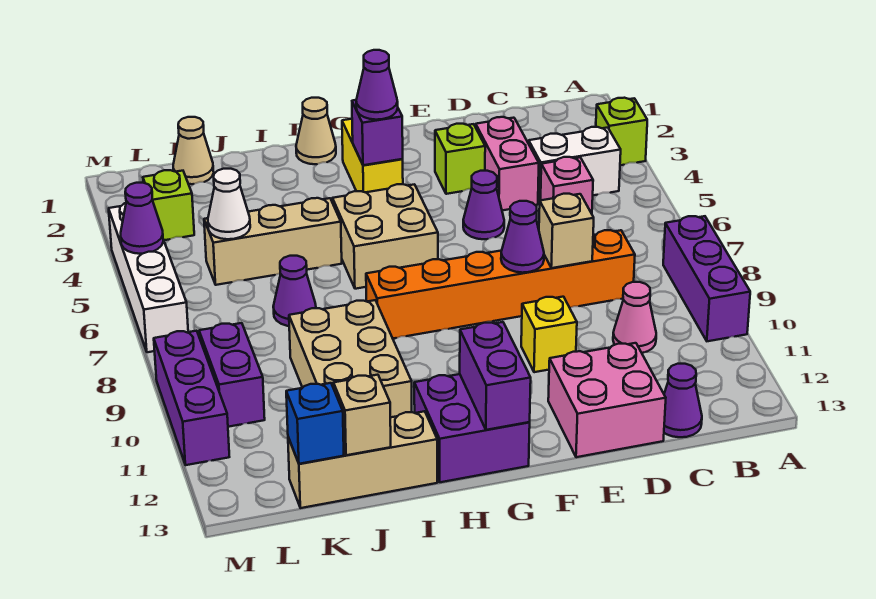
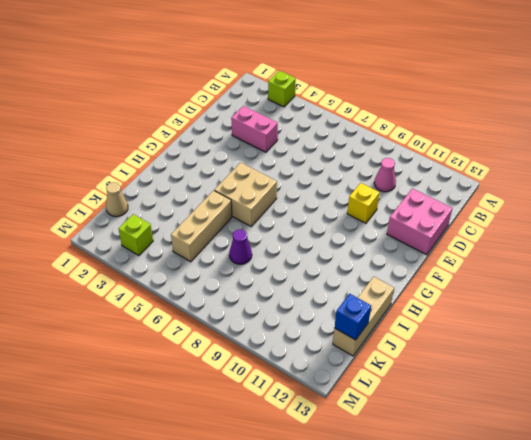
none -> purple brick A8:A10 level 1
none -> white brick B4:C4 level 1
none -> pink brick C5 level 1
none -> orange brick C8:H8 level 1

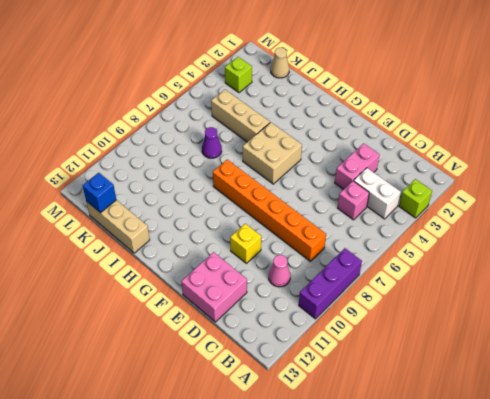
none -> purple cone C13 level 1
none -> lime brick E3 level 1
none -> purple cone E5 level 1
none -> yellow brick G2:G3 level 1

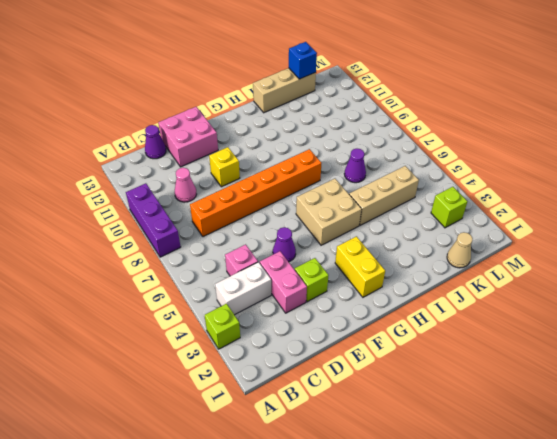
none -> purple brick G12:H13 level 1
none -> tan cone H1 level 1
none -> tan brick I9:J11 level 1
none -> purple brick L9:L10 level 1

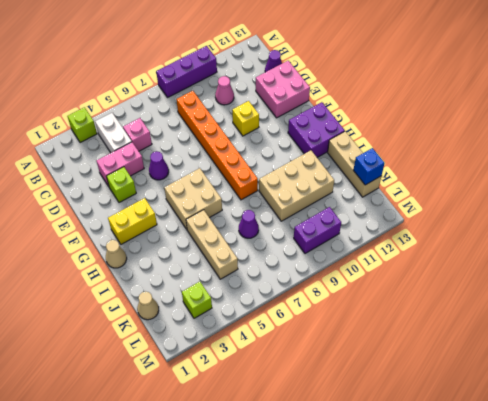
none -> white brick M4:M7 level 1
none -> purple brick M9:M11 level 1
none -> tan brick D8 level 2
none -> purple cone E8 level 2

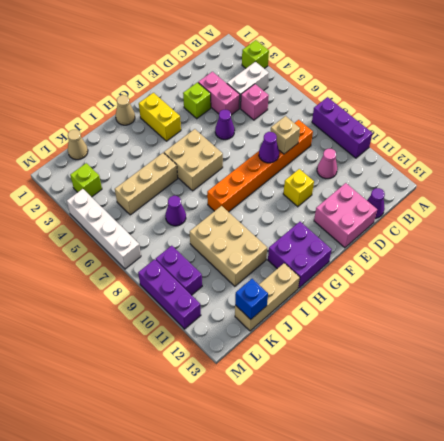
none -> purple brick G3 level 2
none -> purple brick G12:G13 level 2
none -> tan brick J13 level 2
none -> white cone K5 level 2

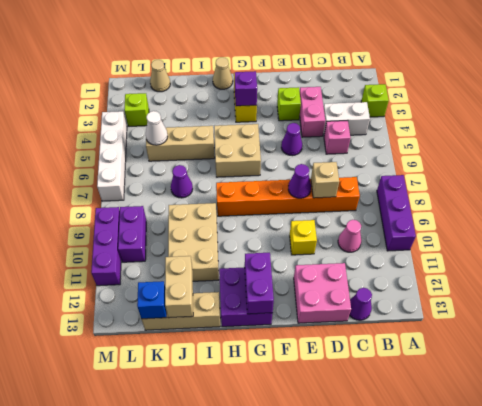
tan brick J12:J13 level 2 -> tan brick J13 level 2
none -> purple cone M5 level 2
none -> purple cone G3 level 3

